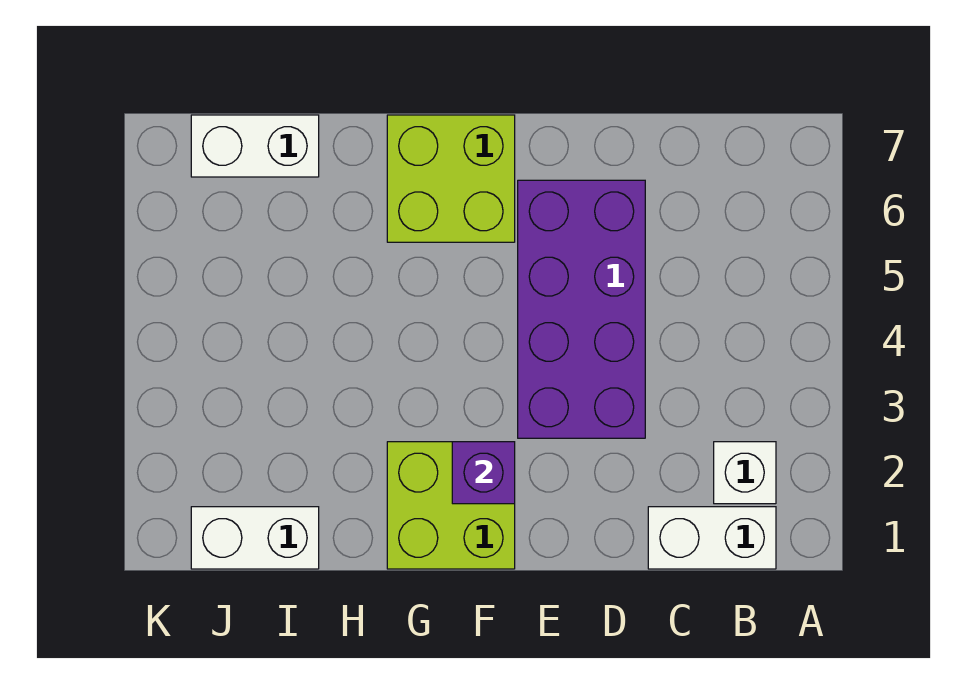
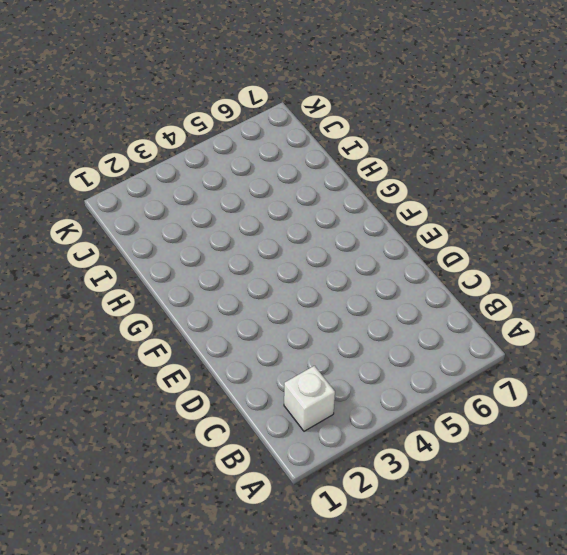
none -> white brick B1:C1 level 1
none -> purple brick D3:E6 level 1

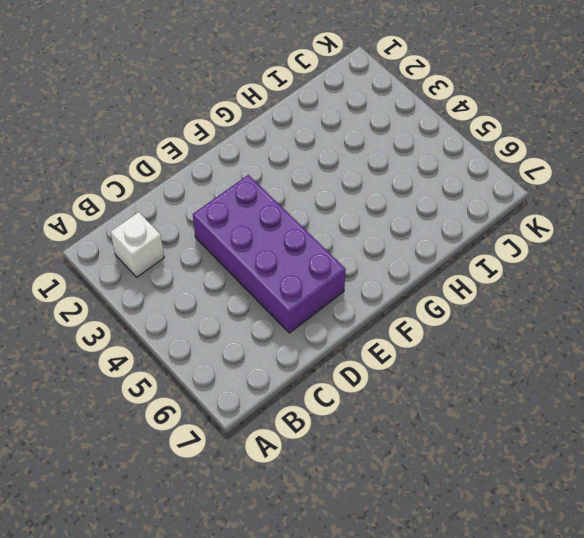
none -> white brick B1:C1 level 1
none -> lime brick F1:G2 level 1

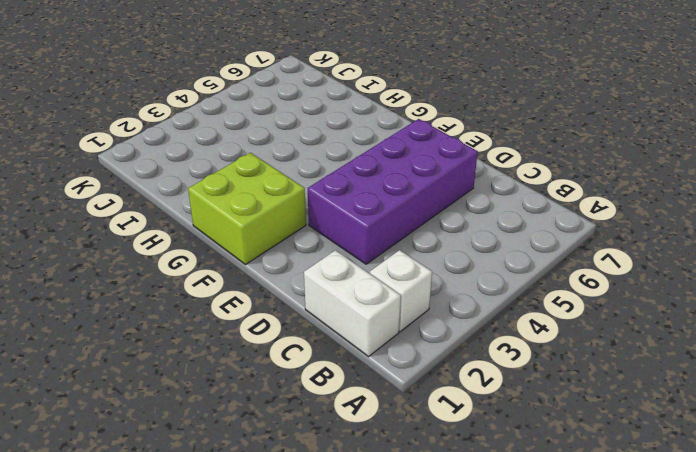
none -> lime brick F6:G7 level 1
none -> white brick I1:J1 level 1

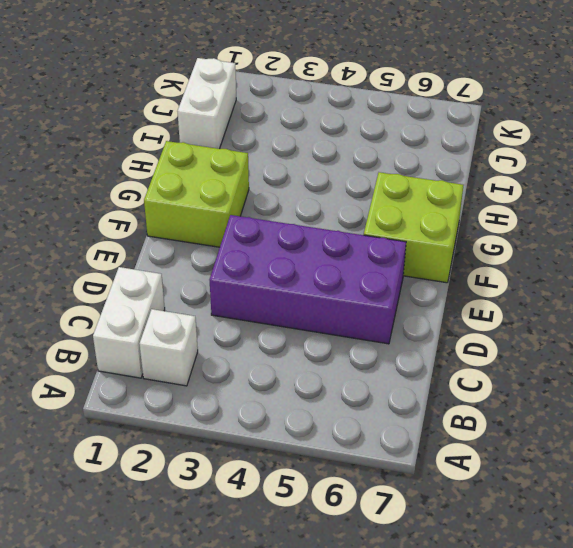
none -> white brick I7:J7 level 1
none -> purple brick F2 level 2

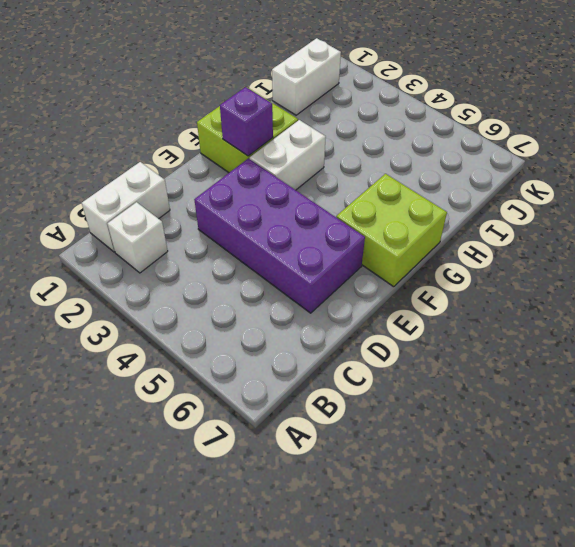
white brick F3:G3 level 1 -> white brick I7:J7 level 1

